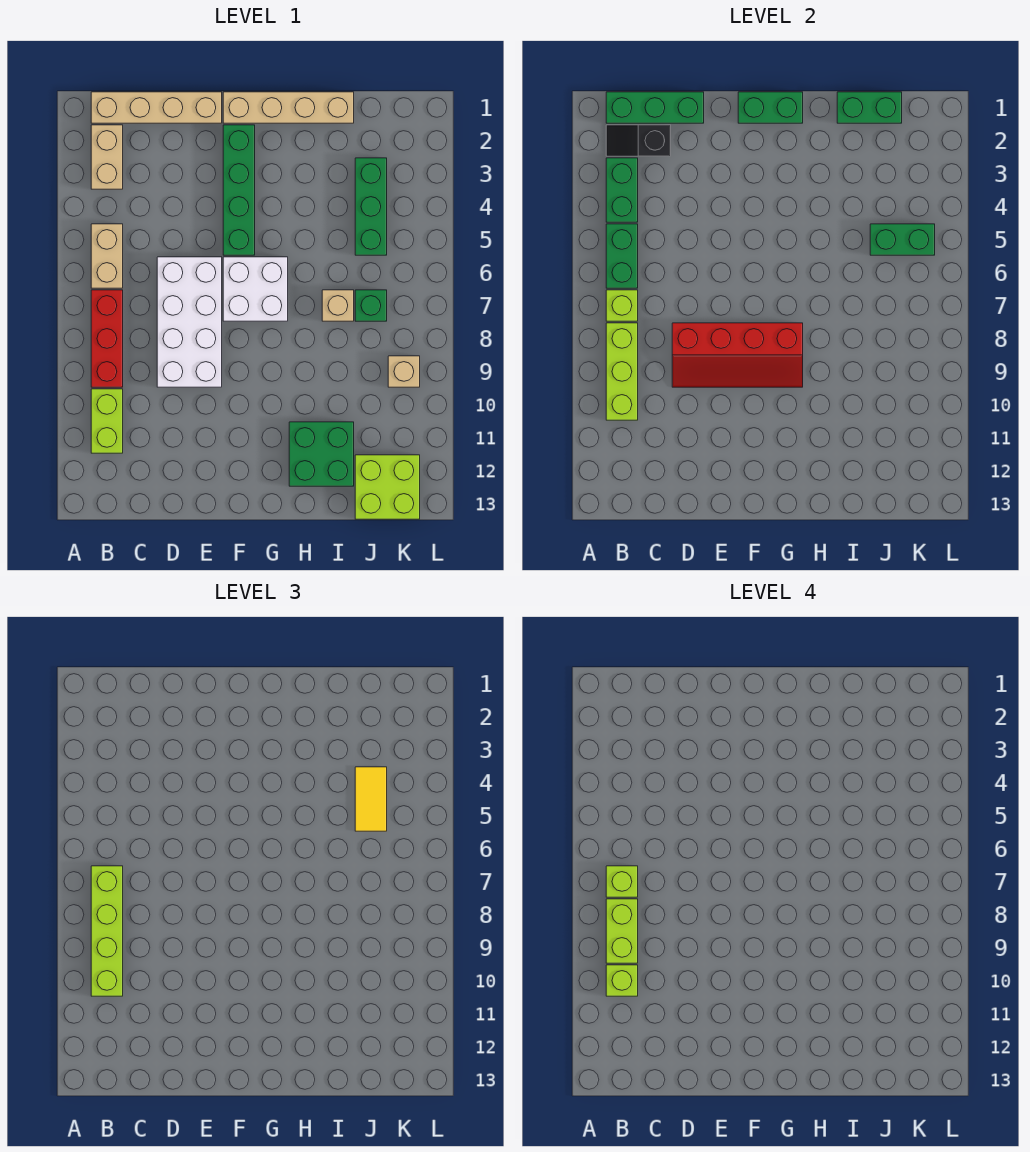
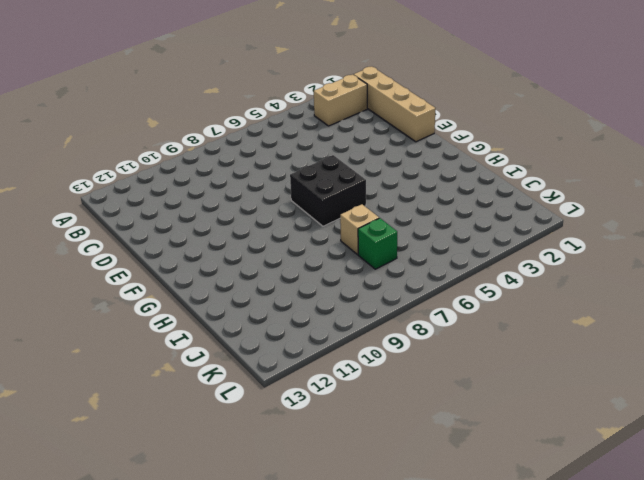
black brick F6:G7 level 1 -> white brick F6:G7 level 1
none -> tan brick B5:B6 level 1
none -> red brick B7:B9 level 1
none -> lime brick B10:B11 level 1
none -> white brick D6:E9 level 1

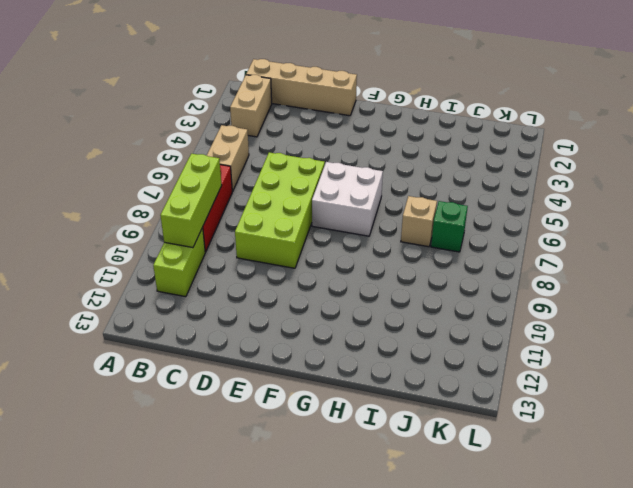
lime brick D6:E9 level 1 -> white brick D6:E9 level 1
none -> tan brick F1:I1 level 1
none -> green brick F2:F5 level 1
none -> green brick H11:I12 level 1
none -> green brick J3:J5 level 1

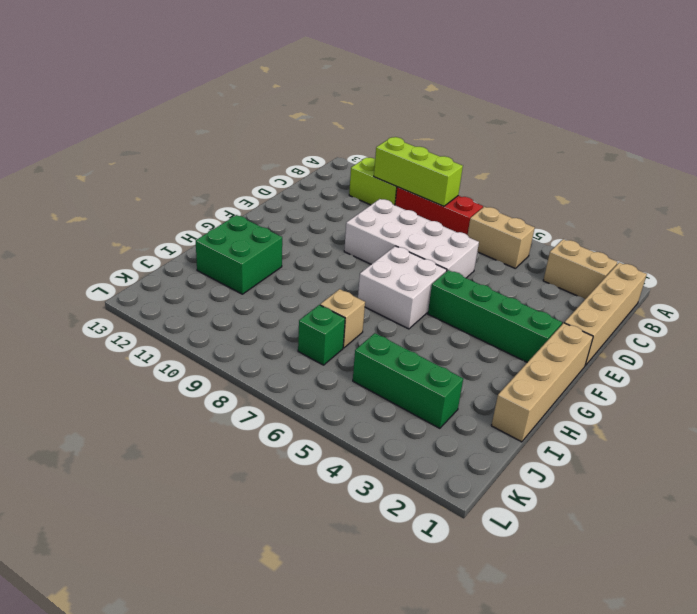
none -> lime brick J12:K13 level 1
none -> tan brick K9 level 1
none -> green brick B1:D1 level 2
none -> black slope B2:C2 level 2 top C

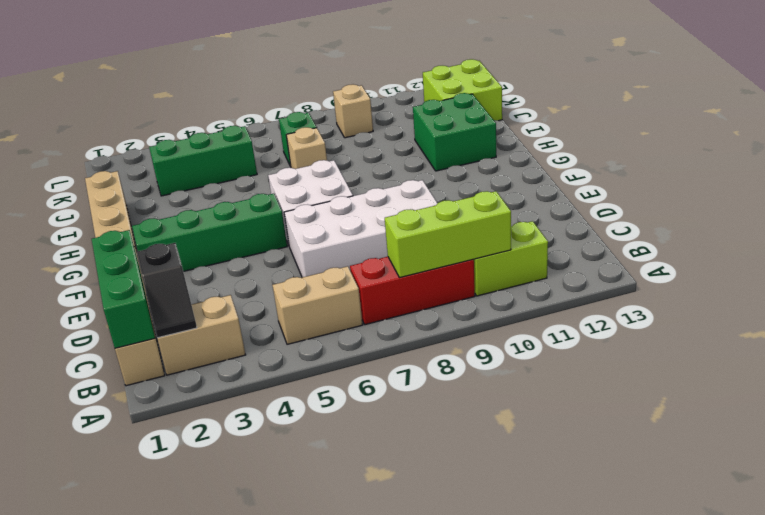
none -> green brick B3:B4 level 2
none -> green brick B5:B6 level 2
none -> lime brick B7 level 2
none -> red slope D8:G9 level 2 top 8

